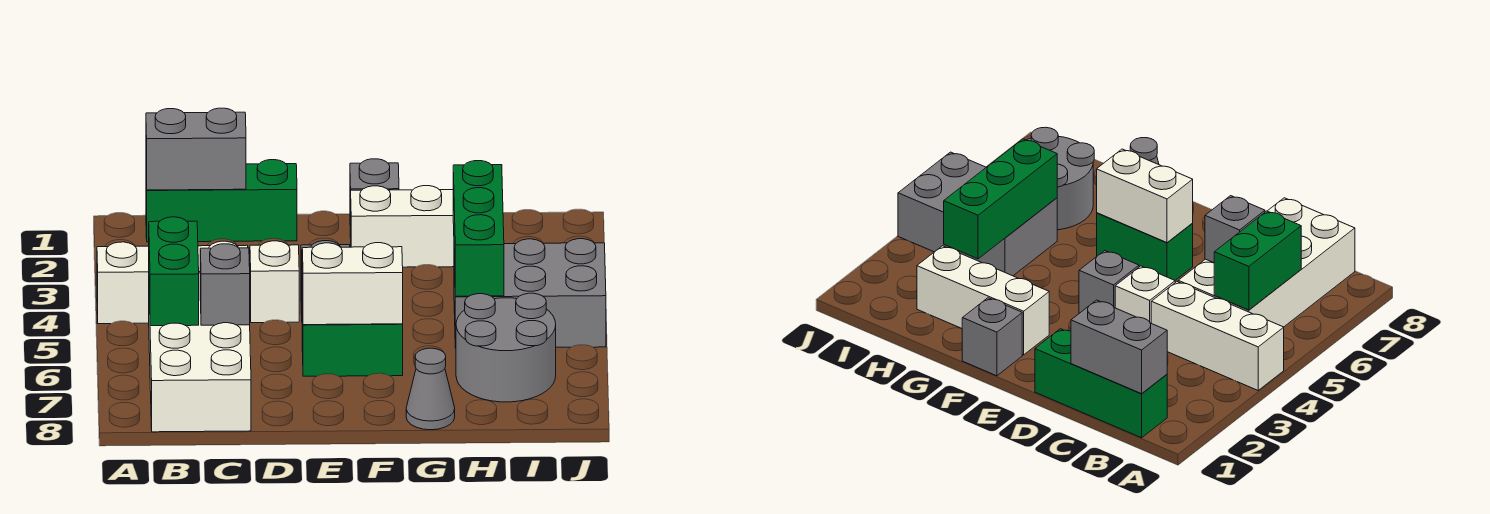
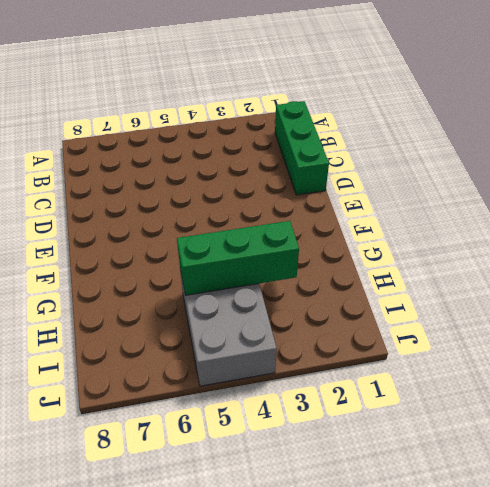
none -> white brick A4:C4 level 1
none -> white brick B5:C8 level 1
none -> white brick D4 level 1

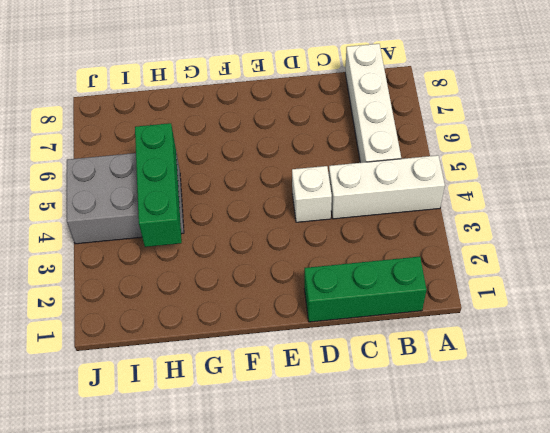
white brick B5:B8 level 1 -> white brick B5:C8 level 1
none -> grey brick E4 level 1
none -> green brick E6:F6 level 1
none -> grey brick F1 level 1

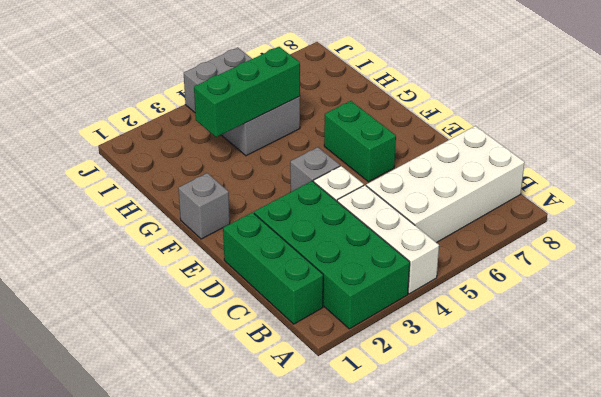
green brick A2:D3 level 1 -> none
none -> white brick F2:H2 level 1
none -> grey cone G8 level 1
none -> grey round brick H6:I7 level 1

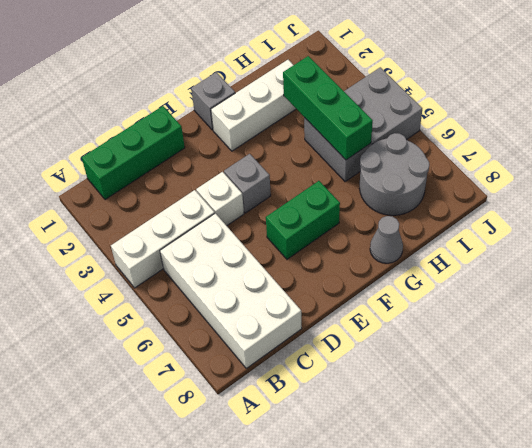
none -> grey brick B1:C1 level 2
none -> green brick B5:B6 level 2
none -> grey brick C6 level 2

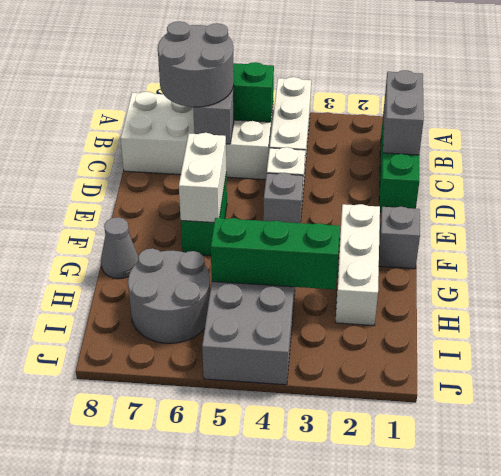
grey round brick B6:C7 level 3 -> none

